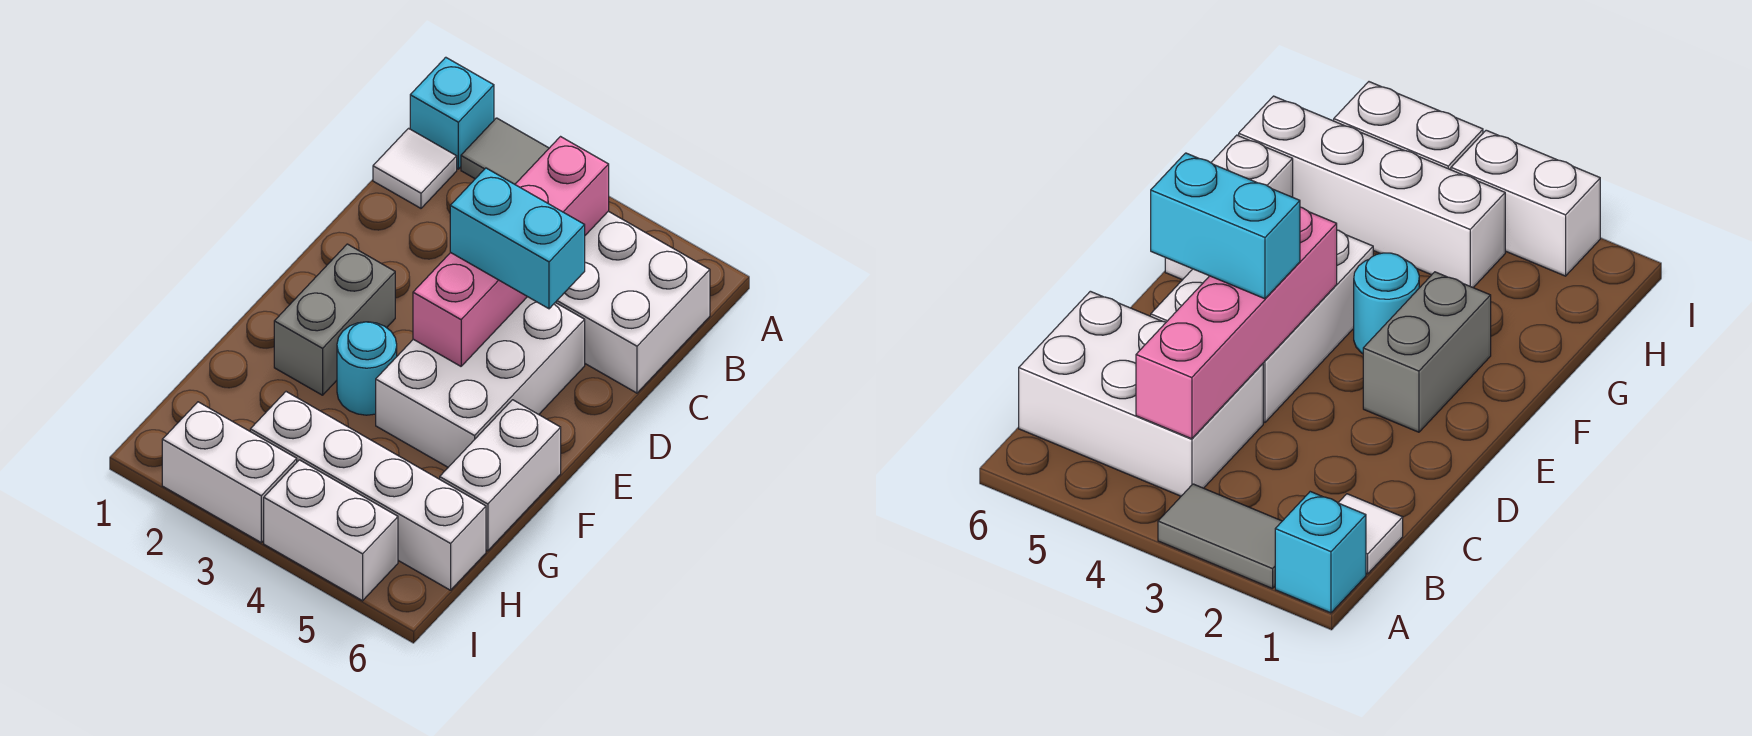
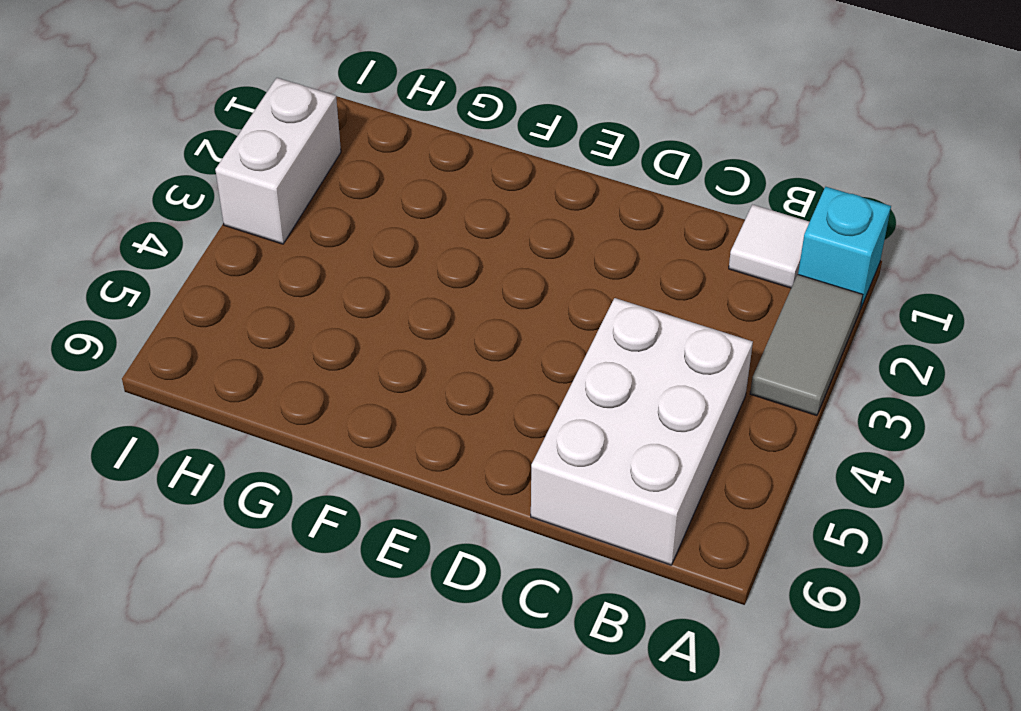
none -> white brick D4:F5 level 1
none -> grey brick E2:F2 level 1
none -> cyan round brick F3 level 1

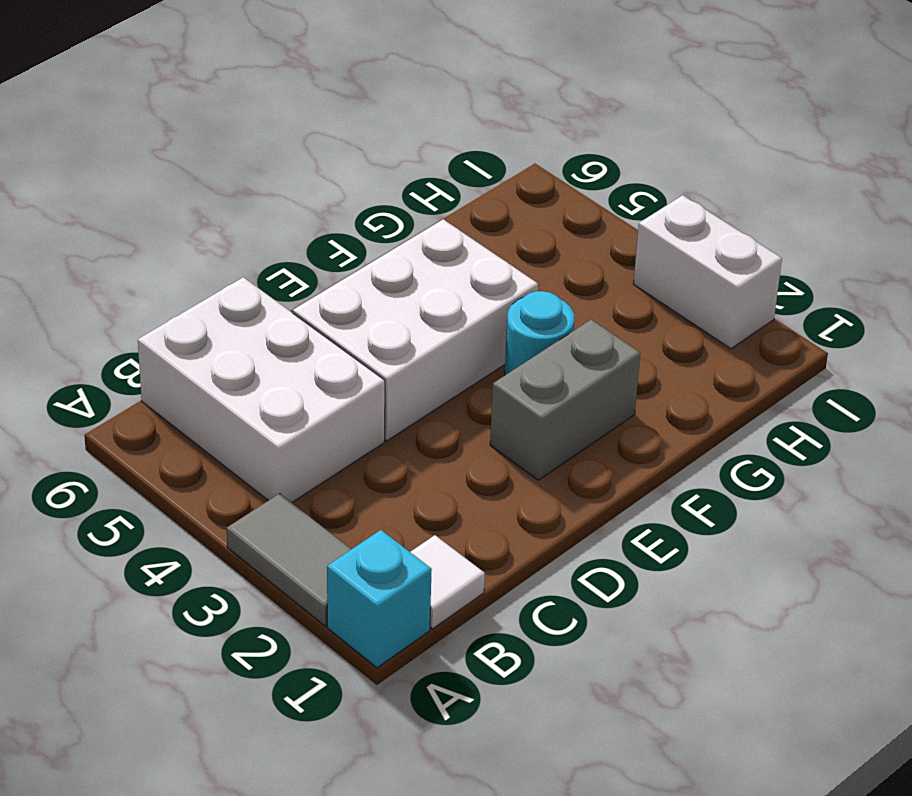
none -> white brick F6:G6 level 1
none -> white brick H3:H6 level 1
none -> white brick I4:I5 level 1

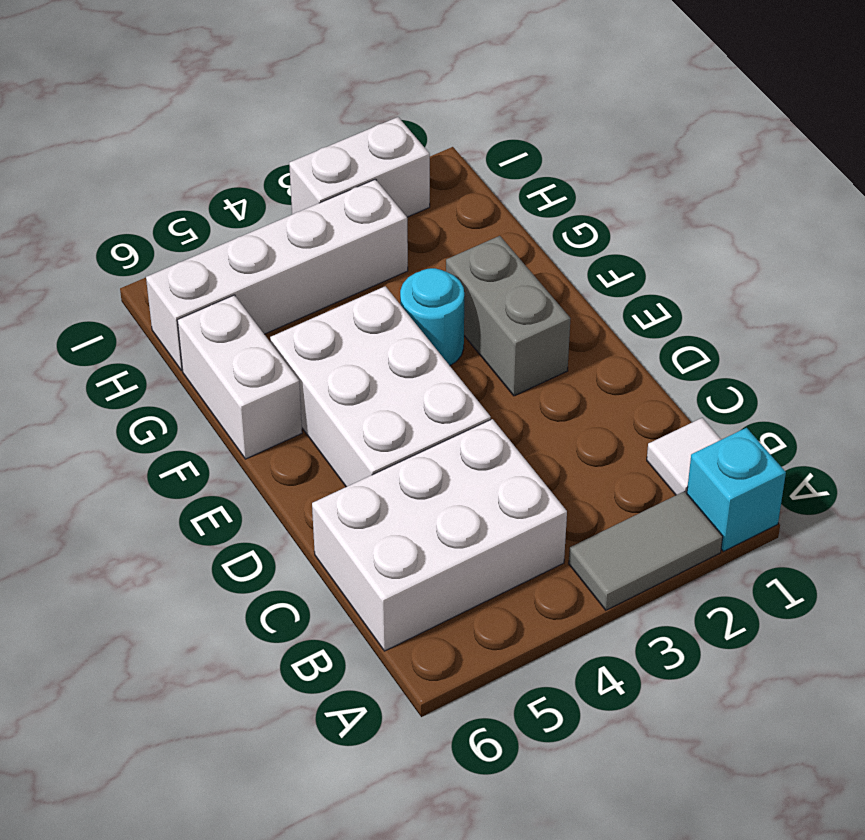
none -> white brick I4:I5 level 1
none -> pink brick B4:E4 level 2
none -> cyan brick D4:D5 level 3

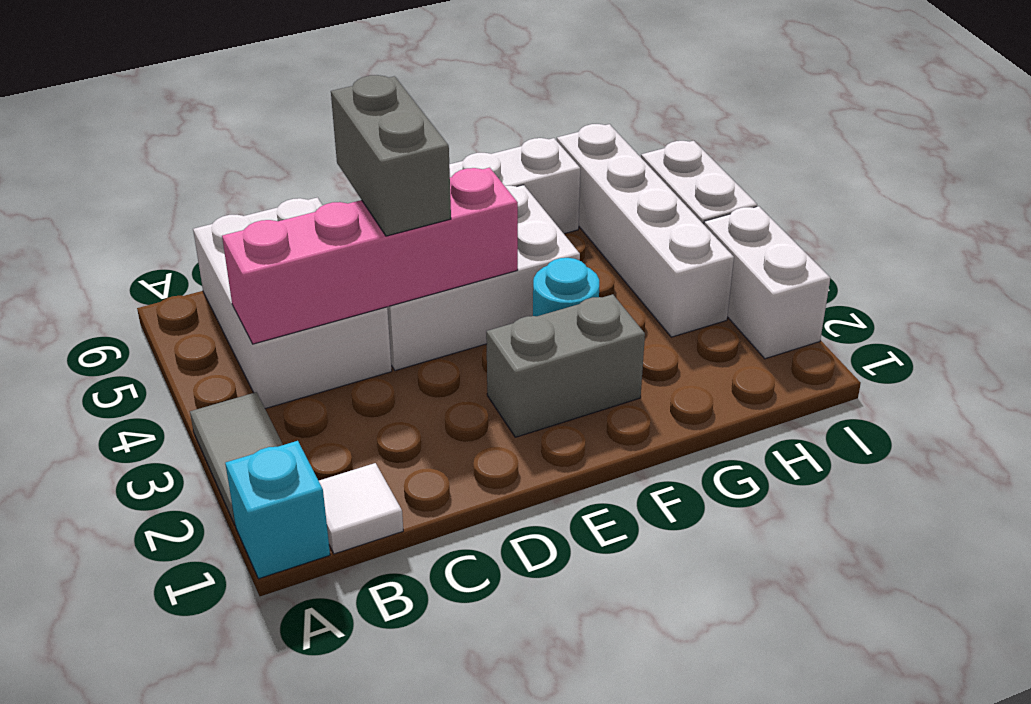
grey brick D4:D5 level 3 -> cyan brick D4:D5 level 3

